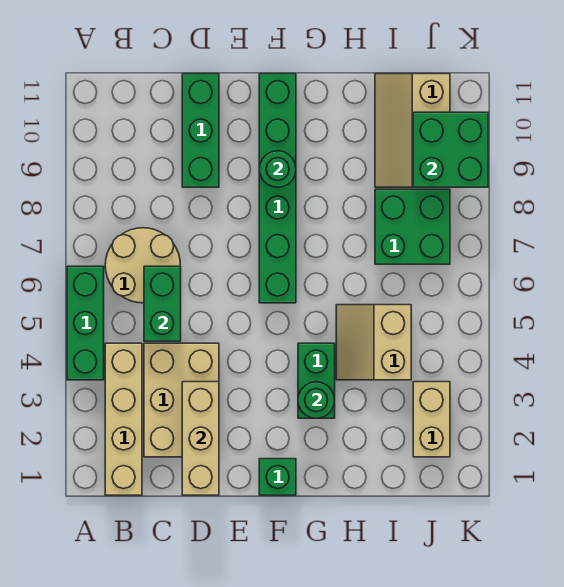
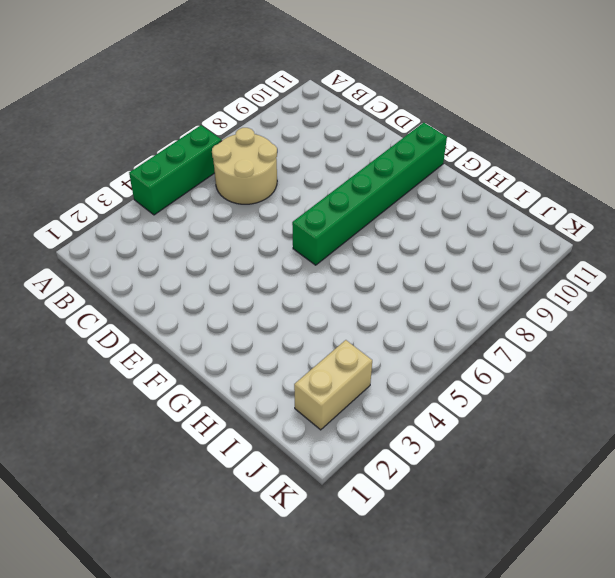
none -> tan brick B1:B4 level 1
none -> tan brick C2:D4 level 1
none -> green brick D9:D11 level 1

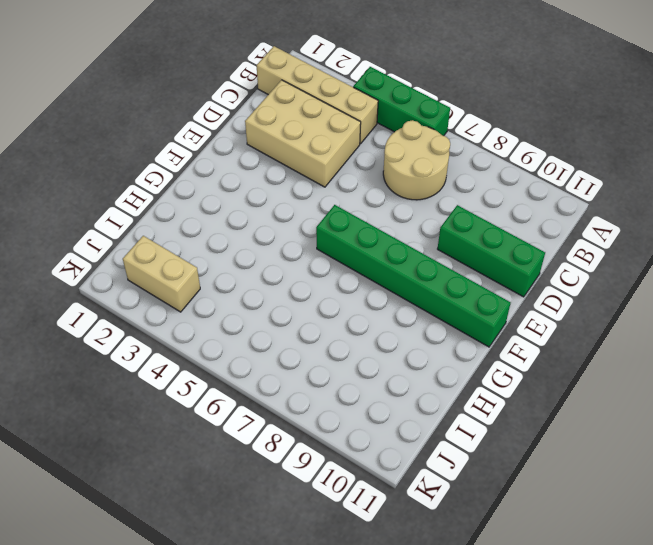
none -> green brick F1 level 1
none -> green brick G3:G4 level 1
none -> tan slope H4:I5 level 1 top I

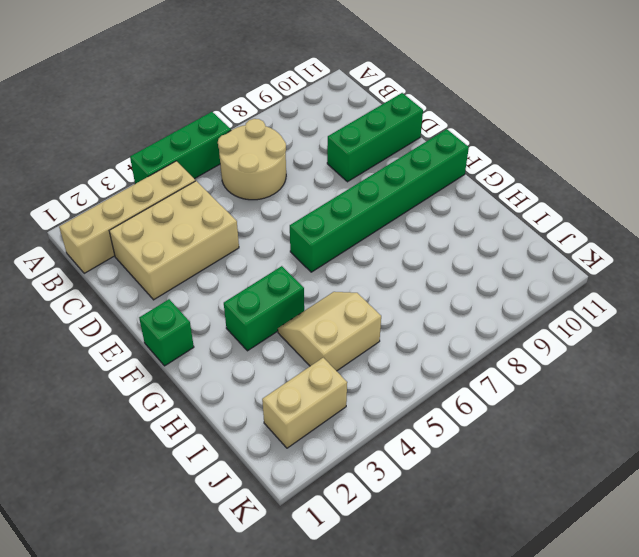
none -> green brick I7:J8 level 1
none -> tan slope I9:J11 level 1 top J
none -> green brick C5:C6 level 2

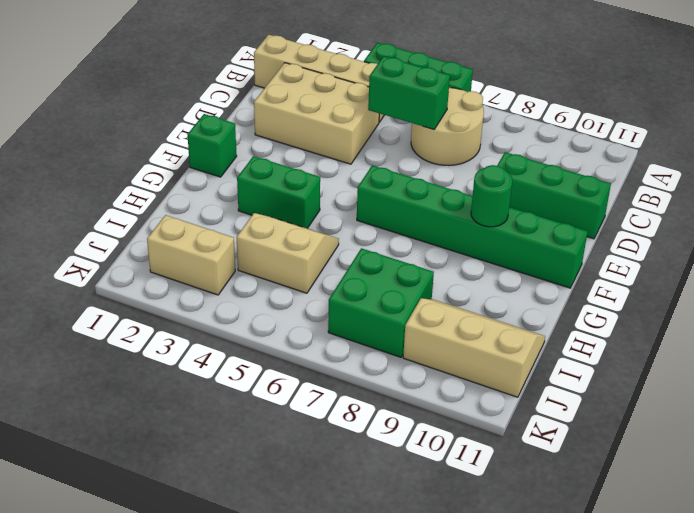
none -> tan brick D1:D3 level 2
none -> green round brick G3 level 2
none -> green brick J9:K10 level 2

